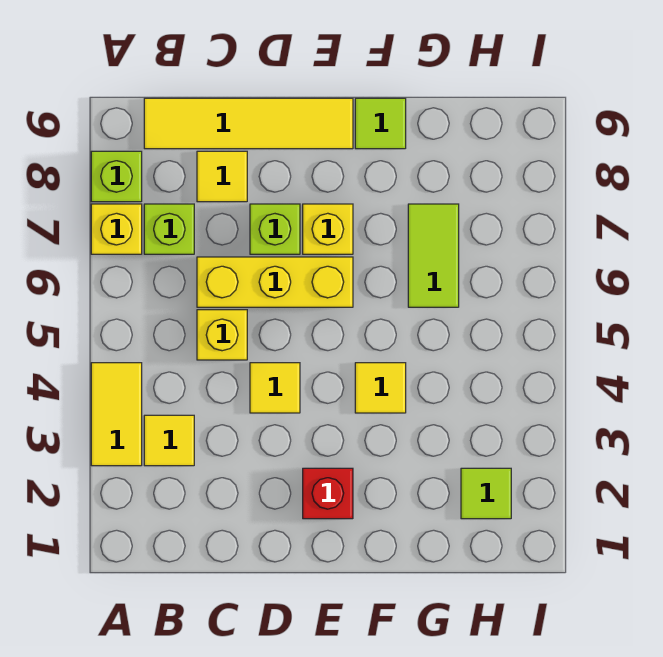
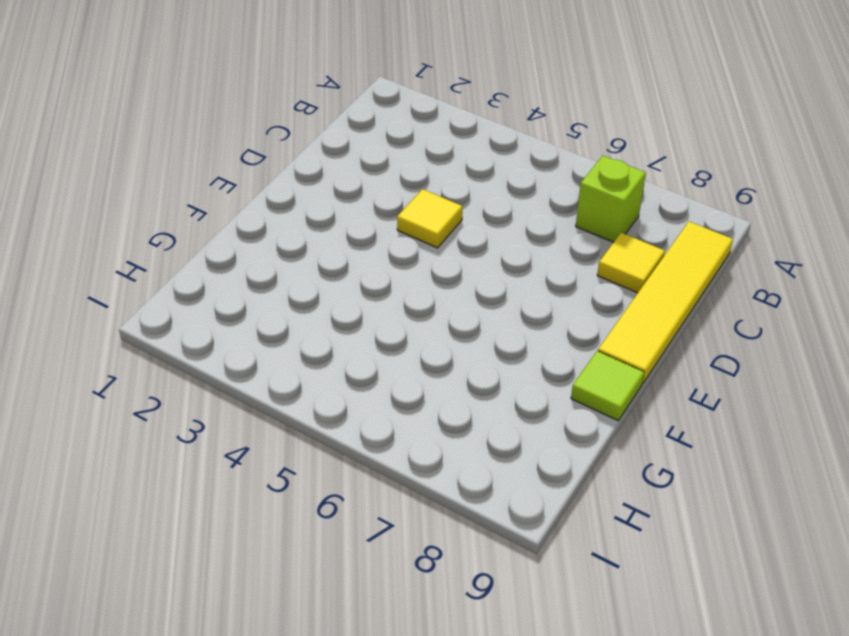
none -> yellow tile A3:A4 level 1
none -> yellow brick A7 level 1
none -> lime brick A8 level 1

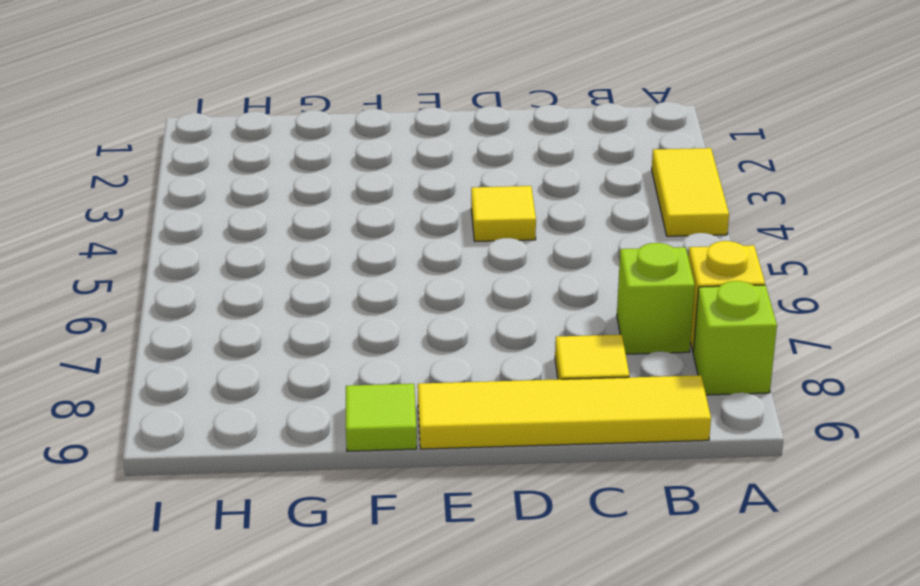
none -> yellow tile B3 level 1
none -> yellow brick C5 level 1
none -> yellow brick C6:E6 level 1

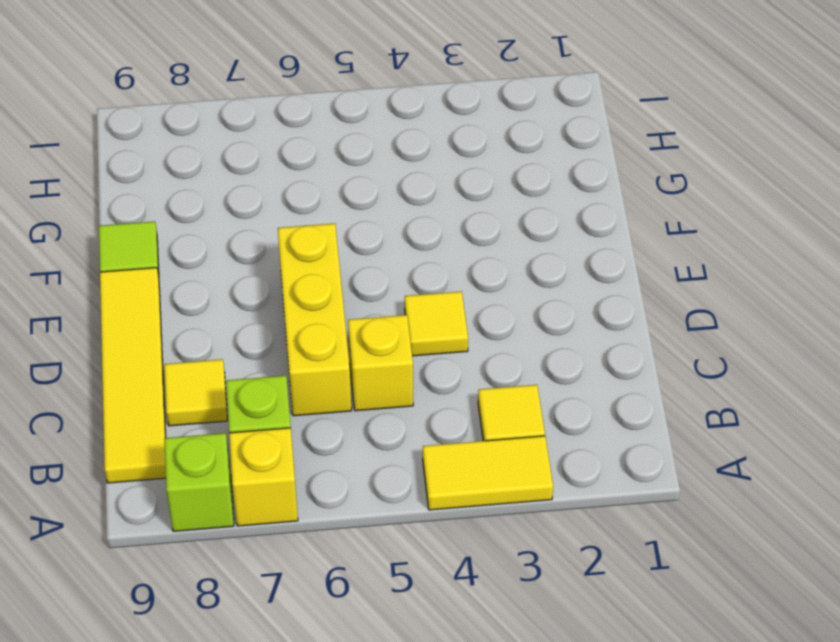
none -> lime brick D7 level 1
none -> red brick E2 level 1
none -> yellow brick E7 level 1

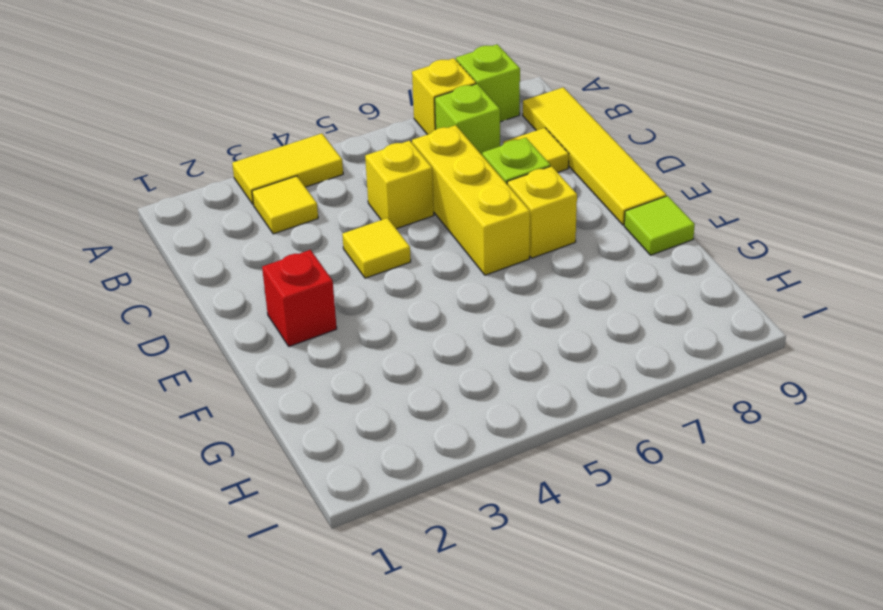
none -> yellow tile F4 level 1
none -> lime tile G6:G7 level 1
none -> lime tile H2 level 1

